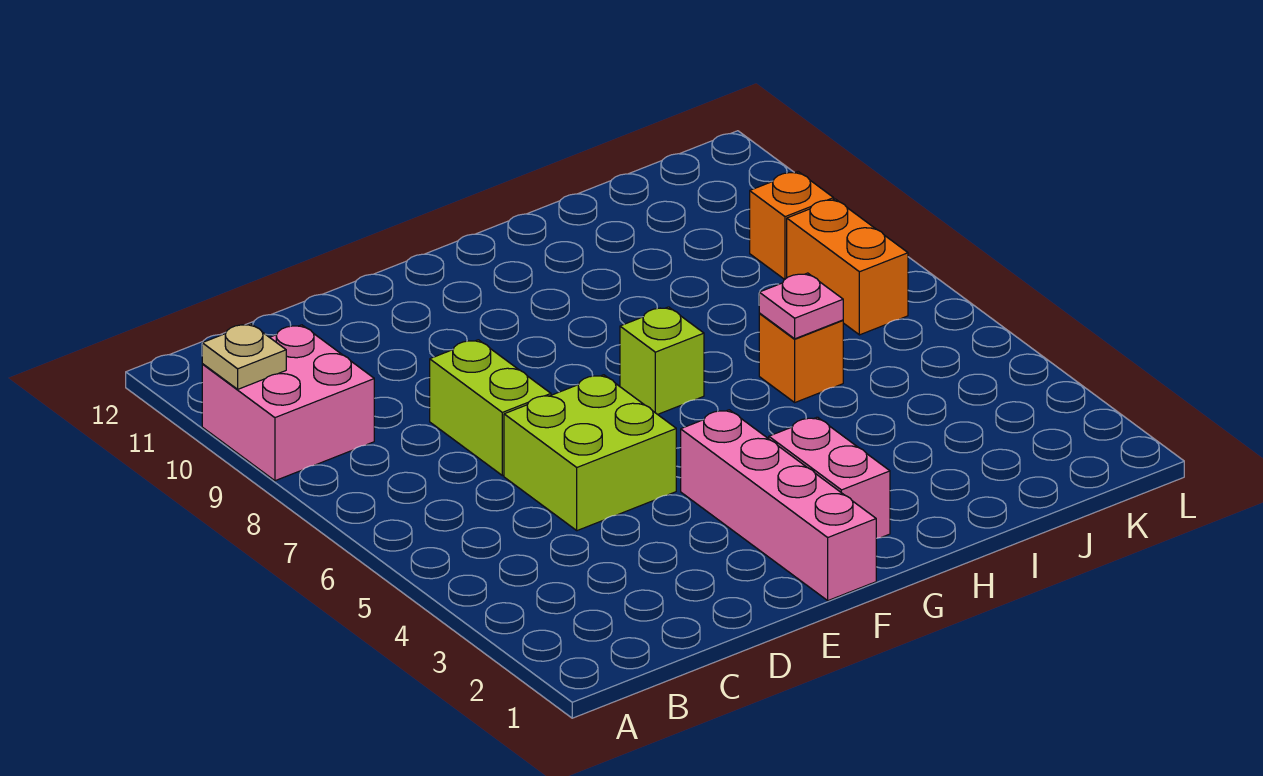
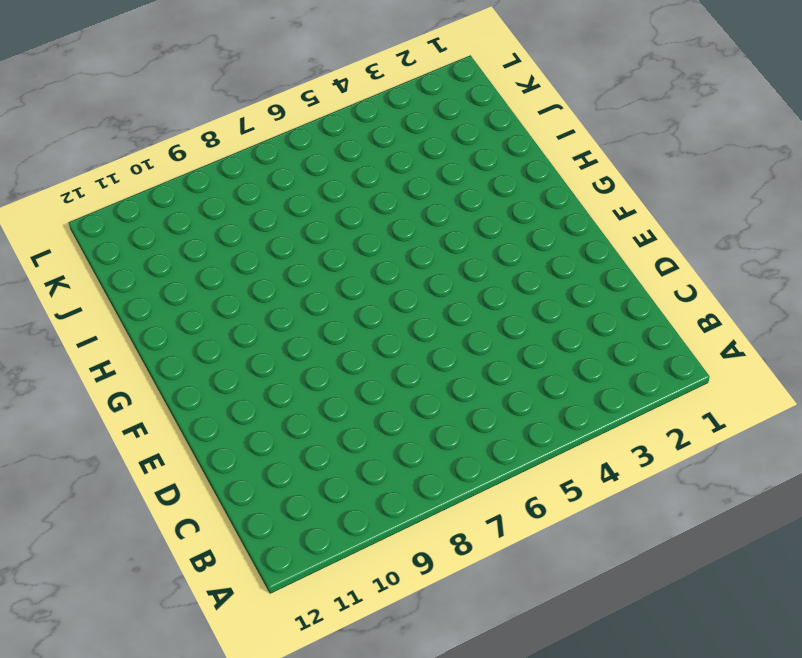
none -> pink brick A9:B10 level 1
none -> lime brick D5:E6 level 1

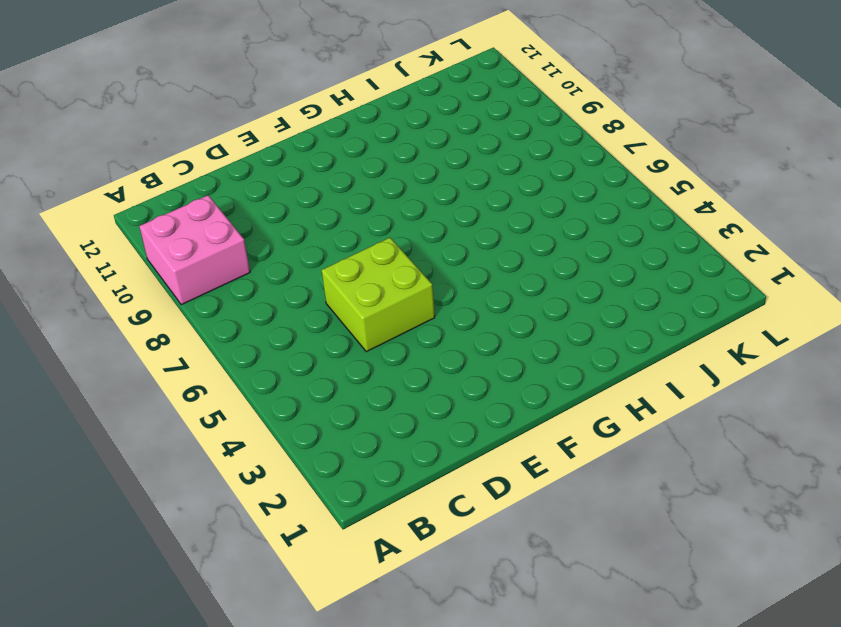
none -> lime brick D7:D8 level 1
none -> pink brick F1:F4 level 1

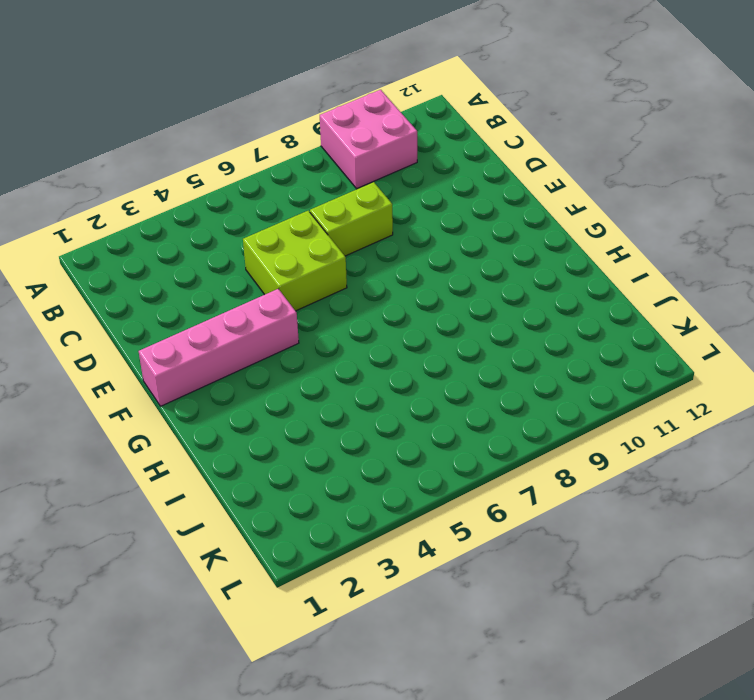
none -> pink brick G2:G3 level 1
none -> lime brick G7 level 1

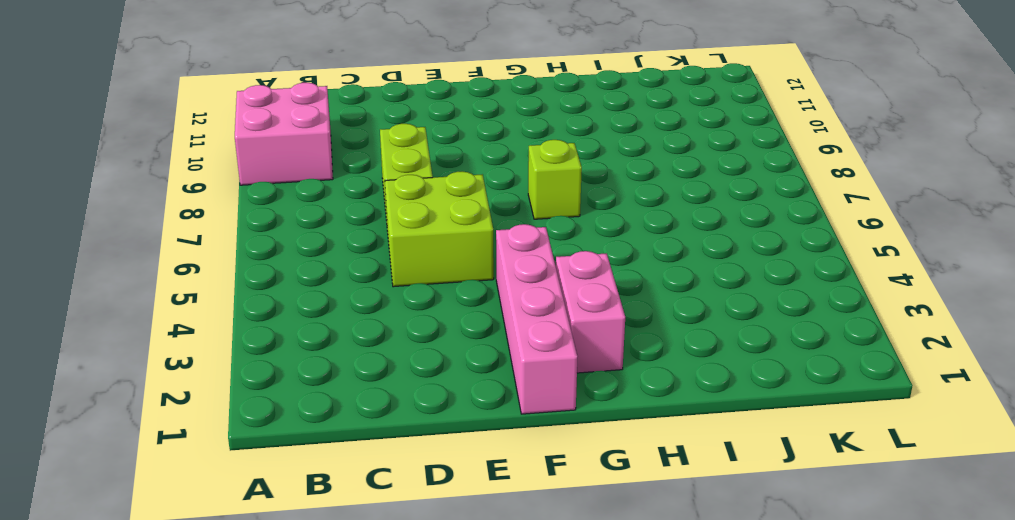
none -> orange brick I6 level 1
none -> orange brick K7:K8 level 1

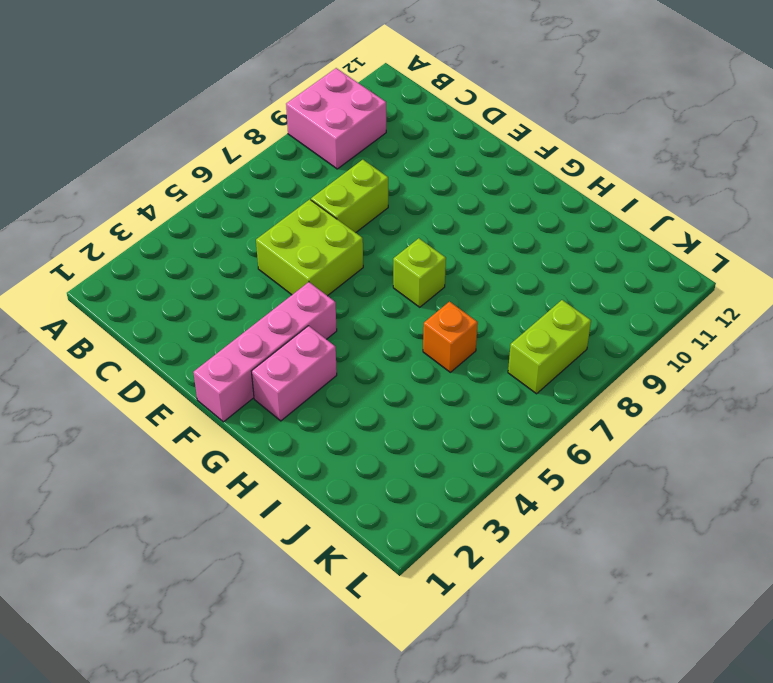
lime brick K7:K8 level 1 -> orange brick K7:K8 level 1
none -> orange brick K9 level 1
none -> tan plate A10 level 2

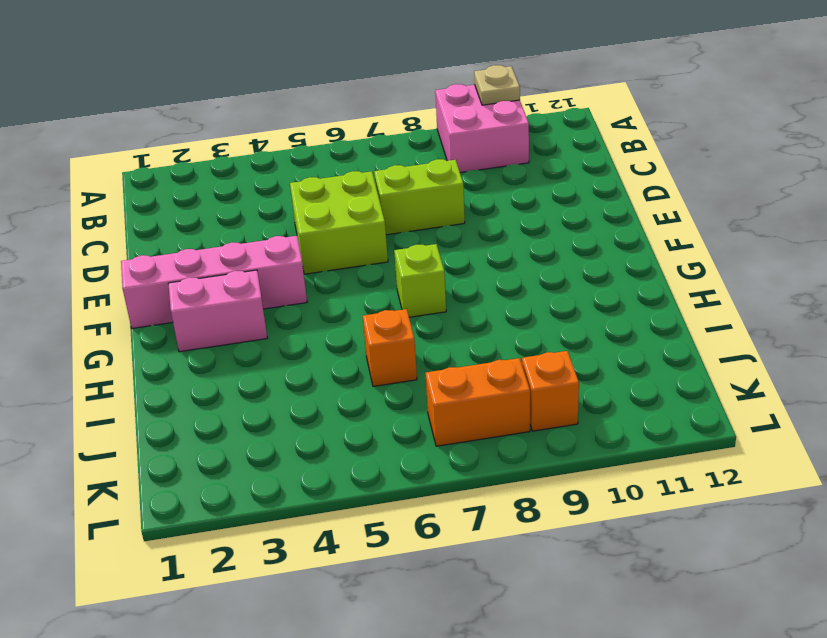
none -> pink plate I6 level 2

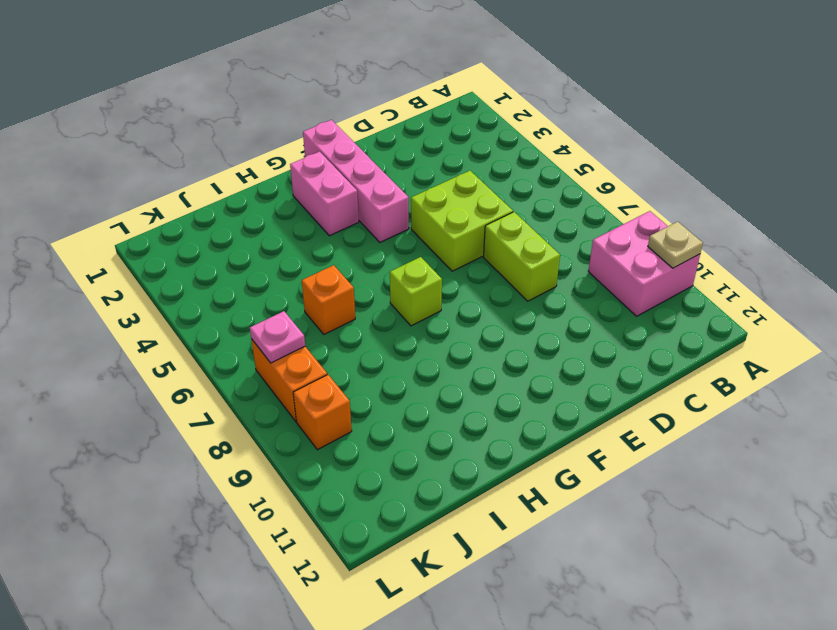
pink plate K7 level 2 -> pink plate I6 level 2

